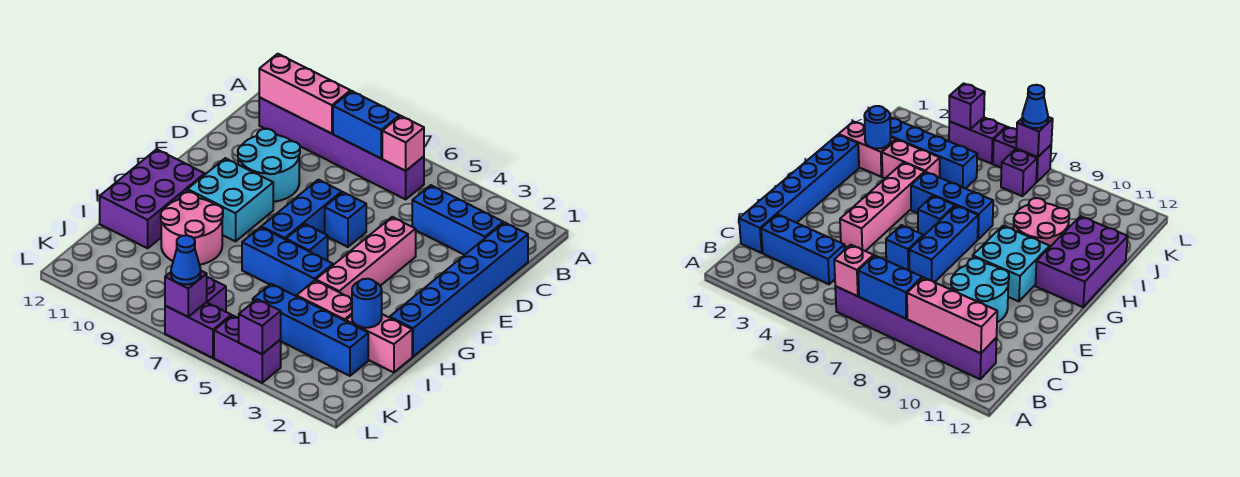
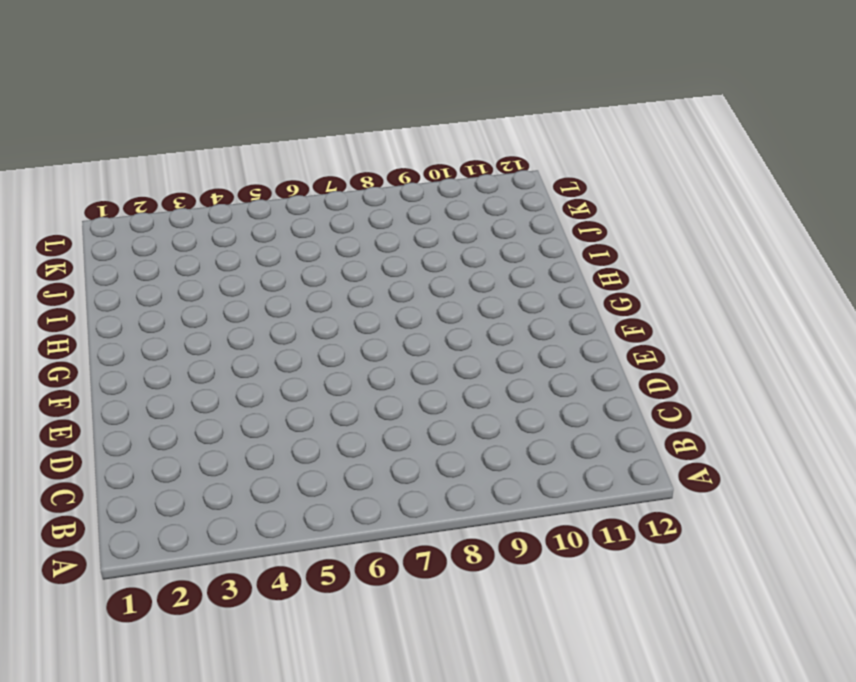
none -> purple brick B6:B11 level 1
none -> blue brick C1:H1 level 1
none -> blue brick C2:C4 level 1

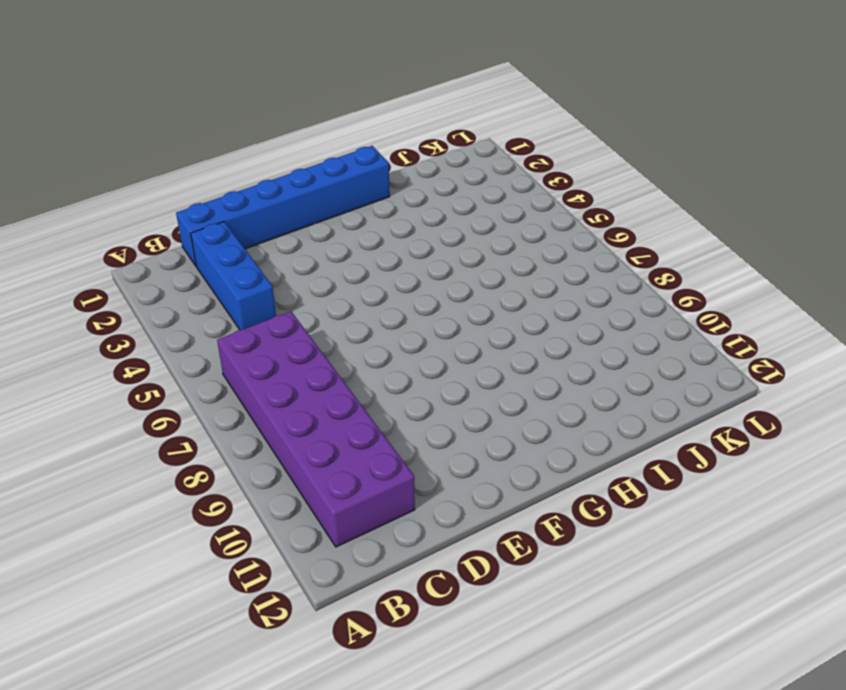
purple brick B6:C11 level 1 -> purple brick B6:B11 level 1
none -> cyan round brick D9:E10 level 1
none -> pink brick E4:H4 level 1
none -> blue brick E6 level 1

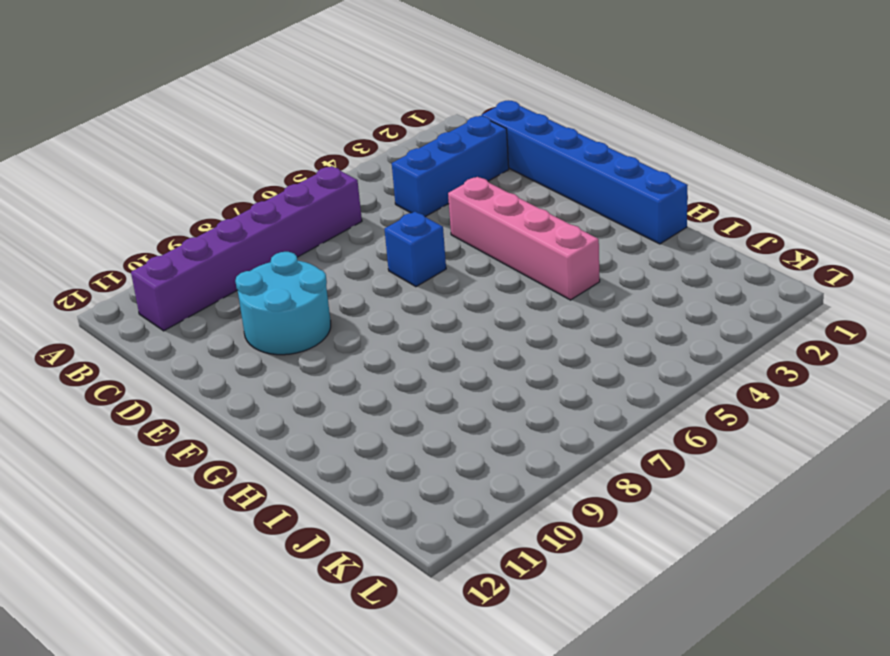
none -> blue brick E7:G7 level 1
none -> cyan brick F9:G10 level 1
none -> blue brick G6 level 1

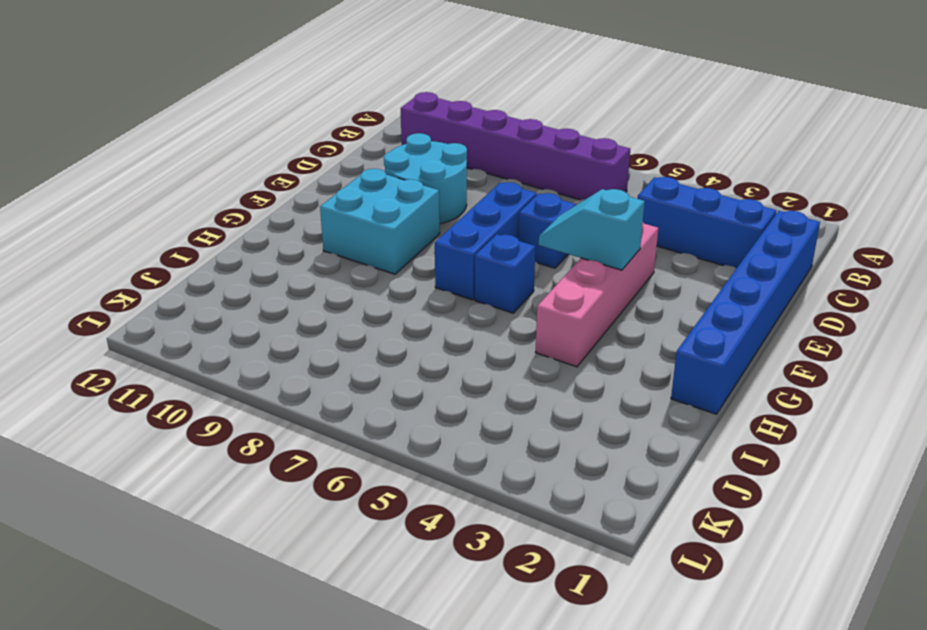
cyan slope F4:F5 level 2 top 4 -> none
none -> purple brick G11:I12 level 1
none -> blue brick H5:H7 level 1
none -> pink round brick H9:I10 level 1

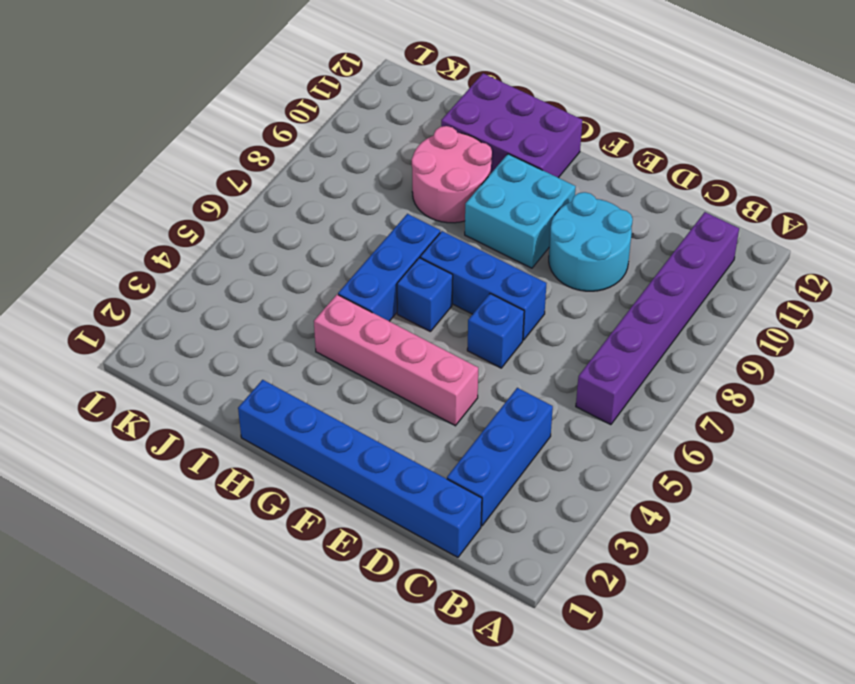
none -> pink brick I1:I2 level 1
none -> pink brick I3:I4 level 1
none -> blue brick J2:J5 level 1

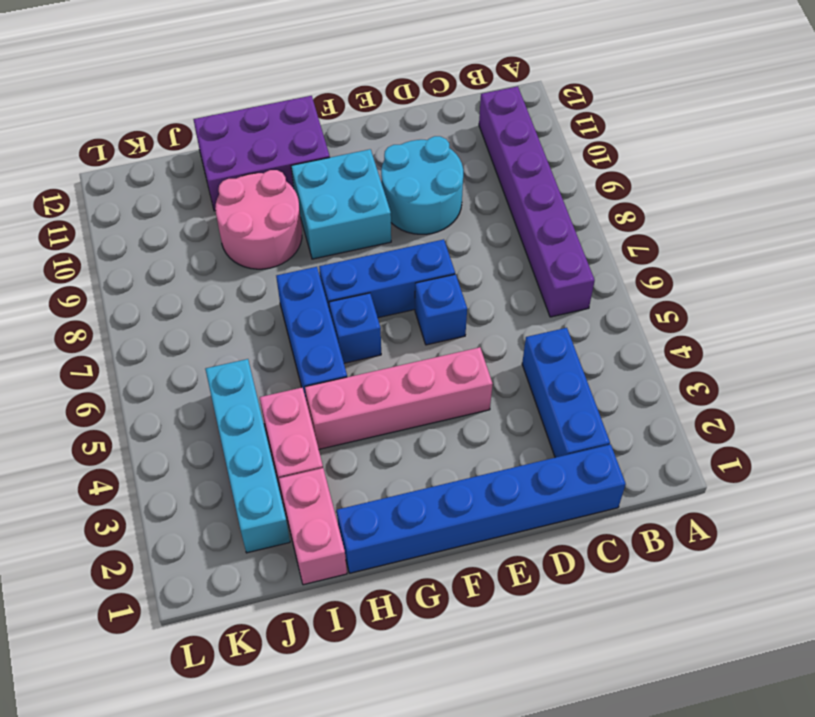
cyan brick J2:J5 level 1 -> blue brick J2:J5 level 1
none -> purple brick K7 level 1
none -> purple brick L4:L5 level 1
none -> purple brick L6:L7 level 1

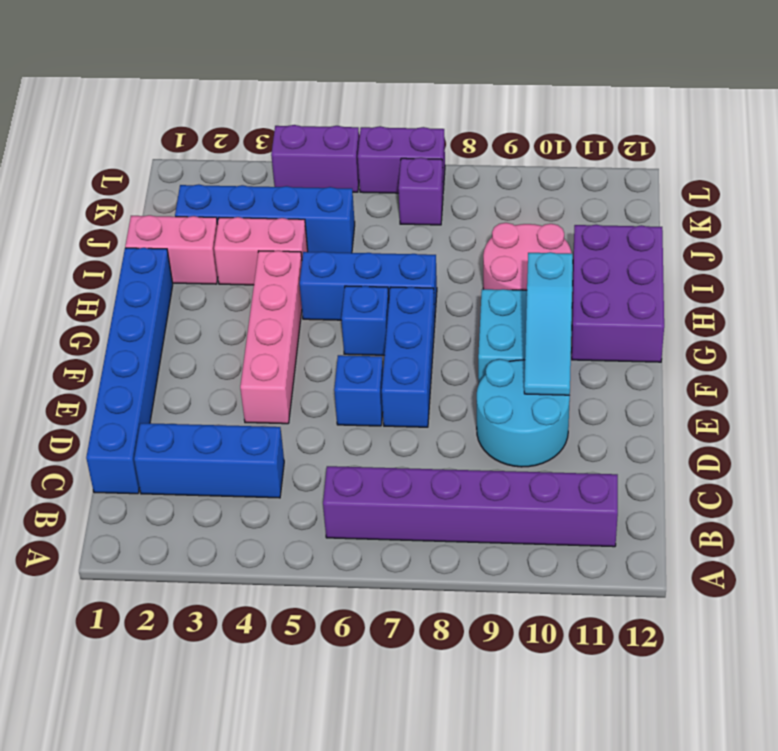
cyan slope E10:G10 level 2 top G -> none
none -> pink brick B6 level 2
none -> blue brick B7:B8 level 2
none -> pink brick B9:B11 level 2

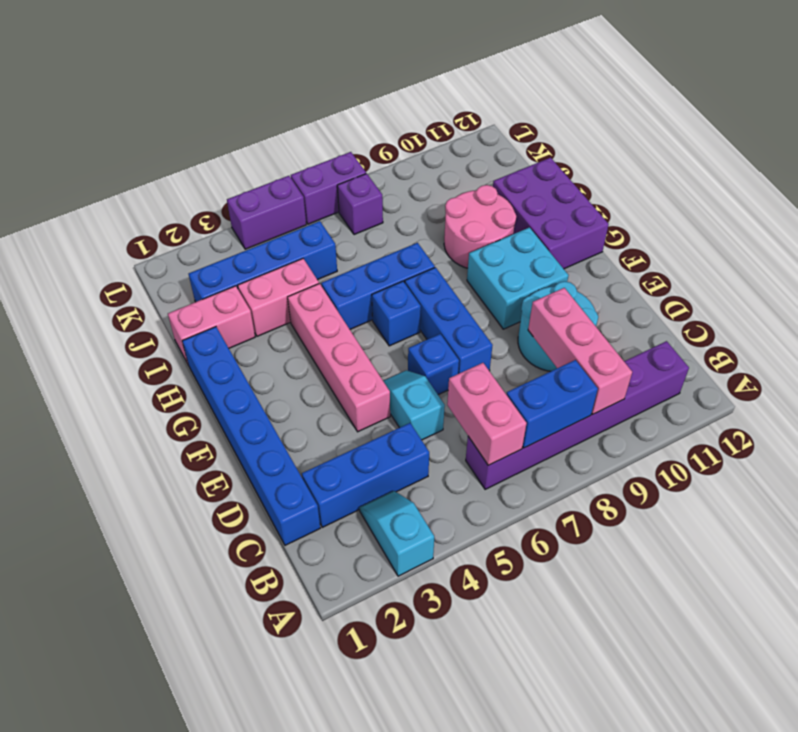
cyan slope A3:B3 level 1 top A -> none
pink brick B6:C6 level 2 -> pink brick B6 level 2
pink brick B9:D9 level 2 -> pink brick B9:B11 level 2
cyan slope D5:E5 level 1 top D -> none
none -> blue round brick I2 level 2
none -> purple brick L4 level 2
none -> purple brick L7 level 2

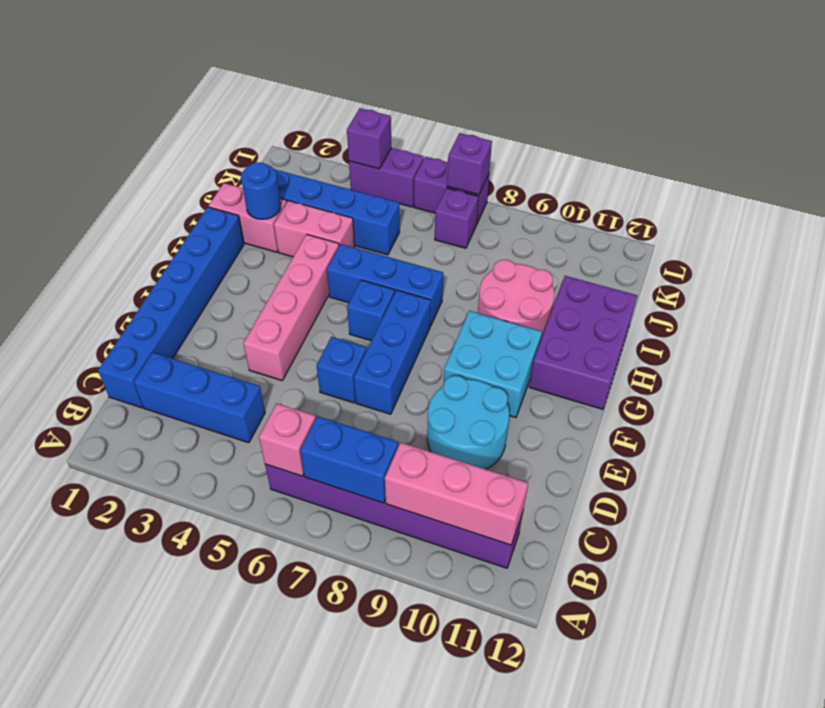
none -> blue cone L7 level 3

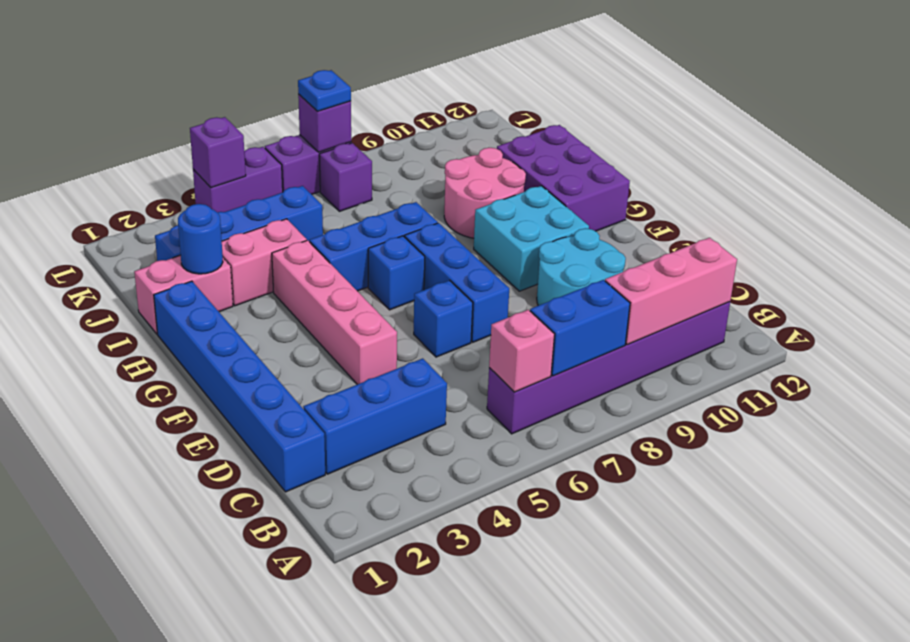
blue plate L7 level 3 -> blue cone L7 level 3

